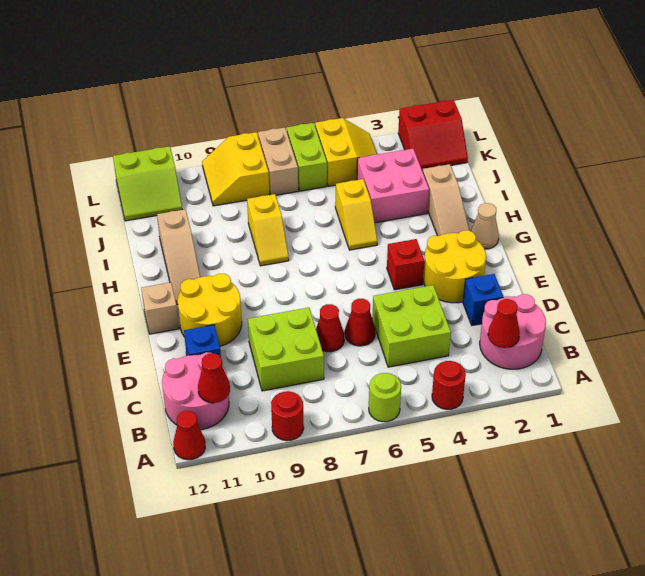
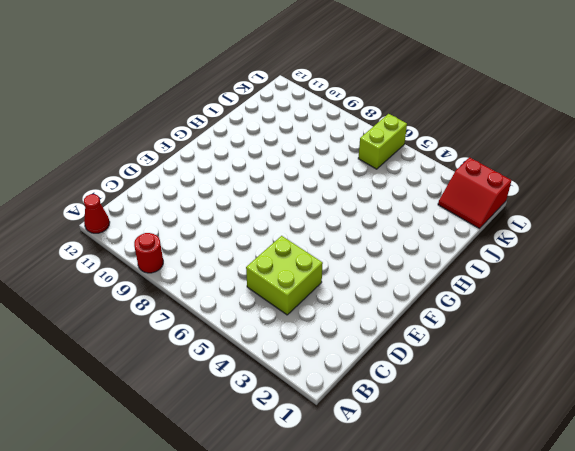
none -> red round brick A4 level 1
none -> lime round brick A6 level 1
none -> pink round brick B1:C2 level 1
none -> pink round brick B11:C12 level 1

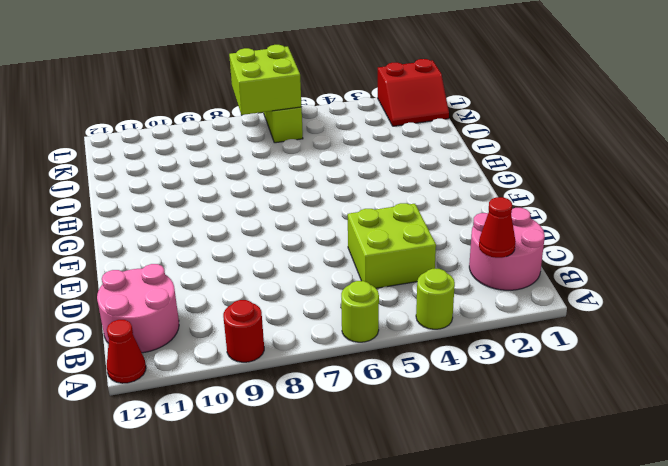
lime round brick A4 level 1 -> red round brick A4 level 1
lime brick K6:L7 level 2 -> lime brick C8:D9 level 1
none -> blue brick D2 level 1
none -> red cone D6 level 1
none -> red cone D7 level 1
none -> blue brick D11 level 1

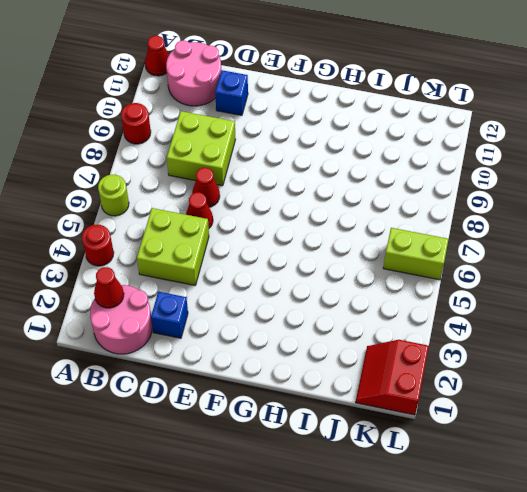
none -> yellow round brick E2:F3 level 1
none -> yellow round brick E10:F11 level 1
none -> red brick F4 level 1
none -> tan brick F12 level 1

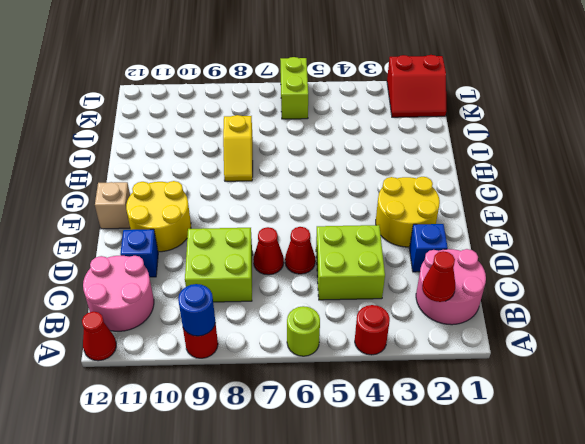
blue round brick A9 level 2 -> none
none -> red brick F4 level 1
none -> tan cone G1 level 1
none -> tan slope G2:I2 level 1 top I
none -> tan slope G11:I11 level 1 top I

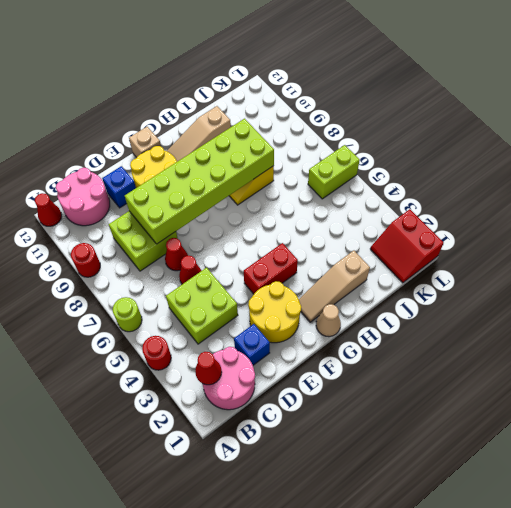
lime brick D8:I9 level 2 -> none
red brick F4:G4 level 1 -> red brick F4 level 1
none -> yellow slope H5:I5 level 1 top I
none -> pink brick I3:J4 level 1
none -> yellow slope K4:L5 level 1 top 5
none -> tan brick K7:L7 level 1

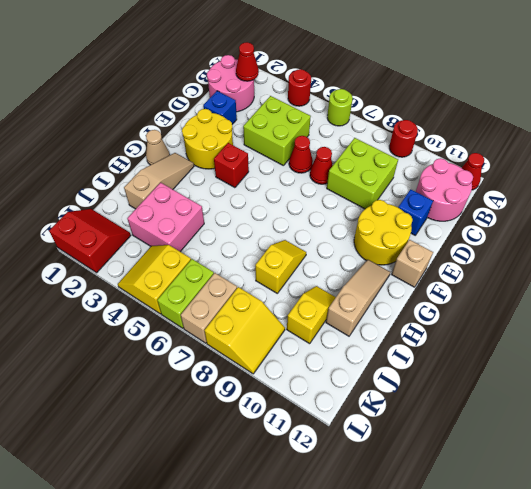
yellow slope I10:J10 level 1 top J -> yellow slope H5:I5 level 1 top I
none -> lime slope K11:L12 level 1 top L
none -> red cone B11 level 2

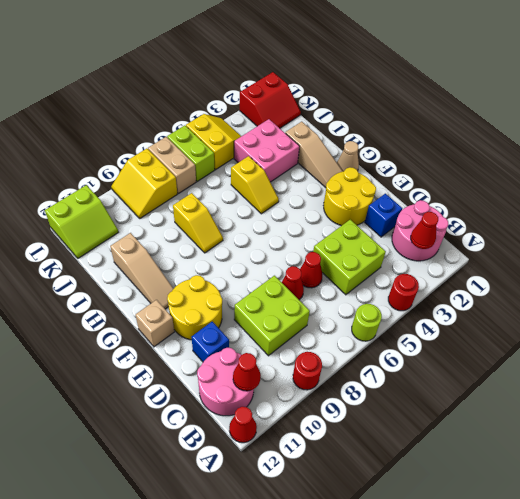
none -> red brick F4 level 1

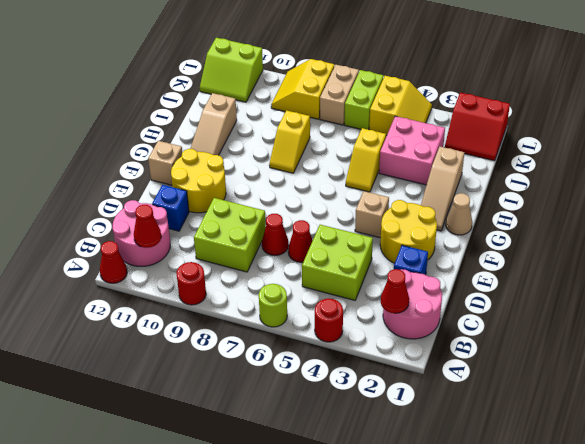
tan brick F4 level 1 -> red brick F4 level 1

